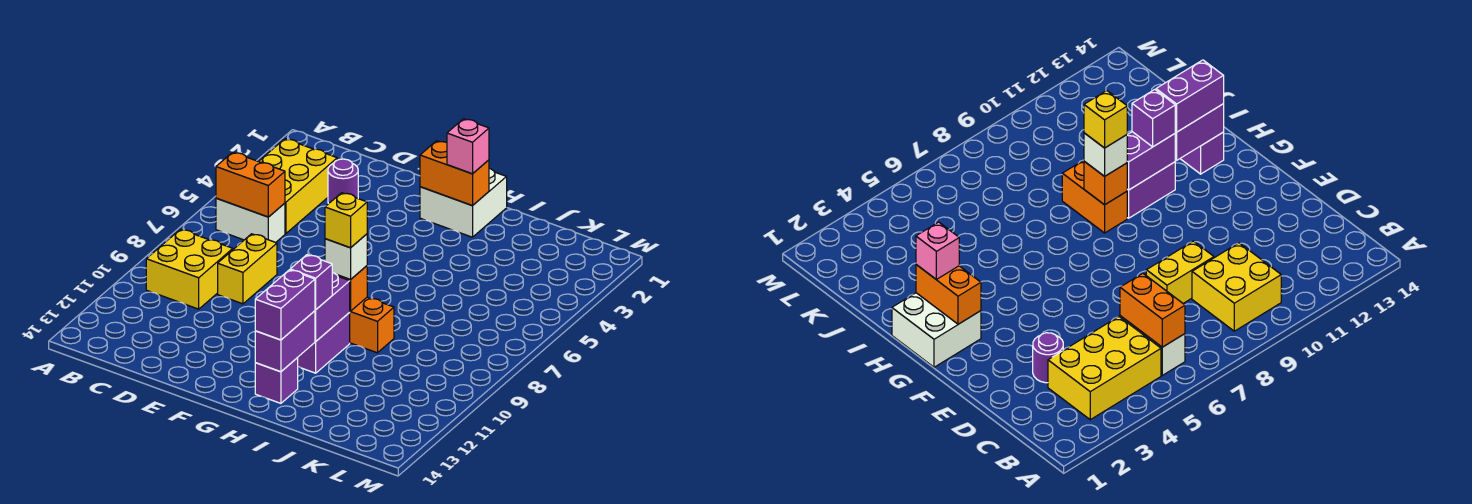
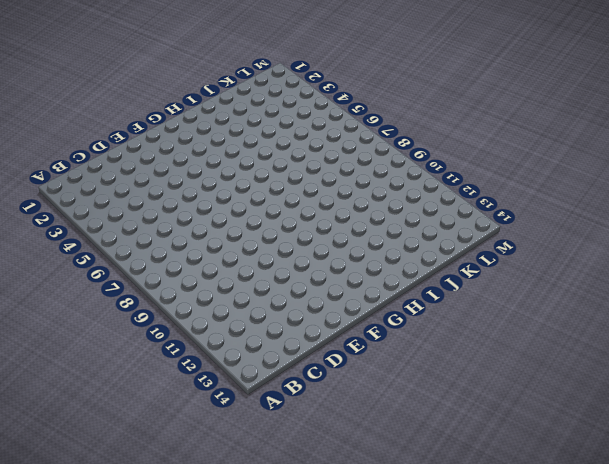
none -> yellow brick B3:C5 level 1
none -> white brick B6:C6 level 1
none -> yellow brick B9:C10 level 1

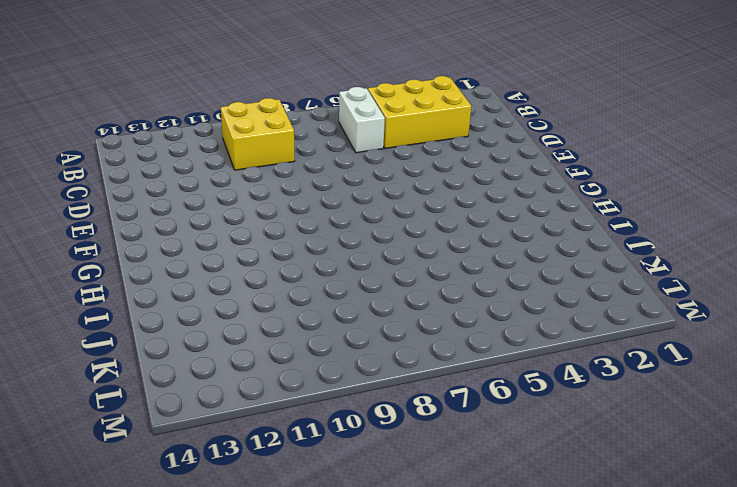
none -> purple round brick D3 level 1
none -> yellow brick D8:D9 level 1
none -> white brick G1:H2 level 1

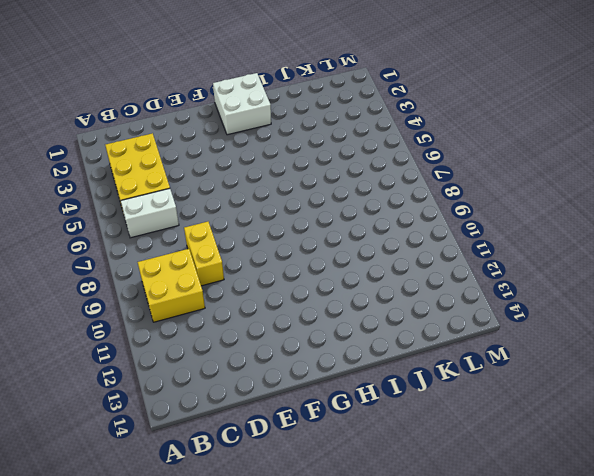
none -> purple round brick D3 level 1
none -> orange brick H9:I9 level 1
none -> purple brick H10:H11 level 1

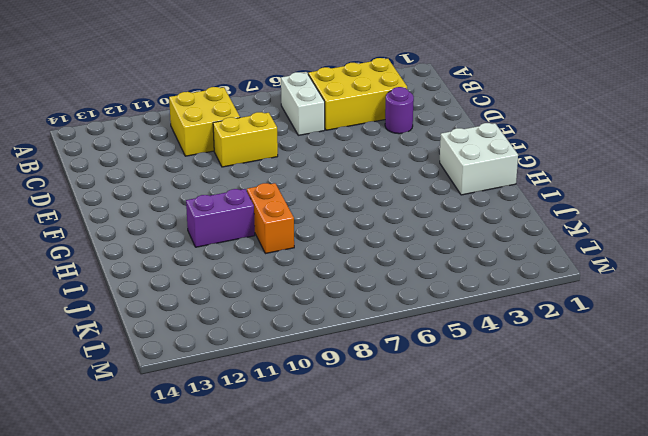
none -> purple brick H13 level 1
none -> orange brick B6:C6 level 2
none -> orange brick G2:H2 level 2

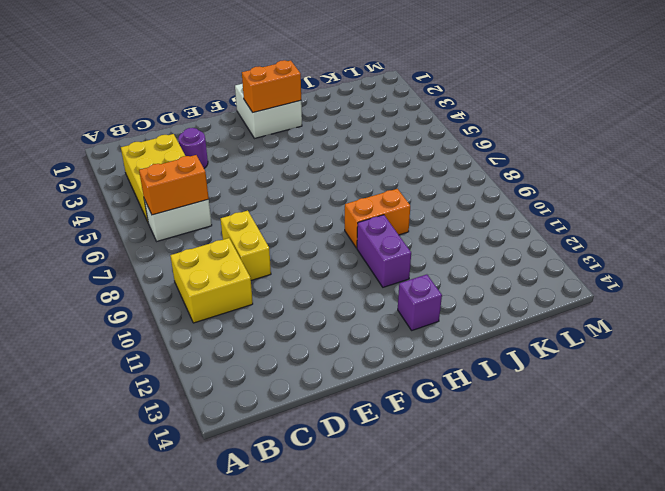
none -> orange brick H9 level 2
none -> purple brick H10:H11 level 2
none -> purple brick H12:H13 level 2

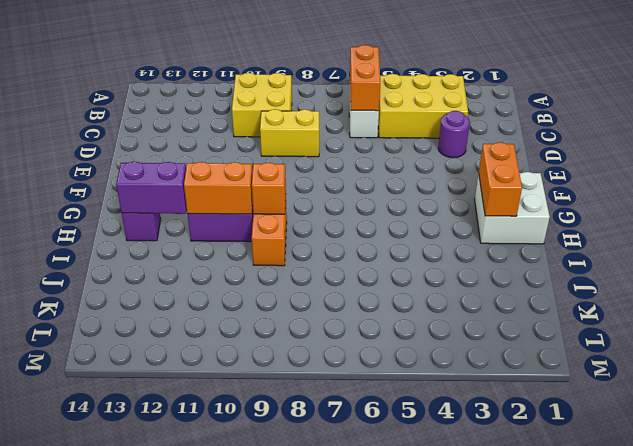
orange brick H10:H11 level 2 -> purple brick H10:H11 level 2
none -> pink brick H2 level 3
none -> white brick H9 level 3
none -> purple brick H11 level 3

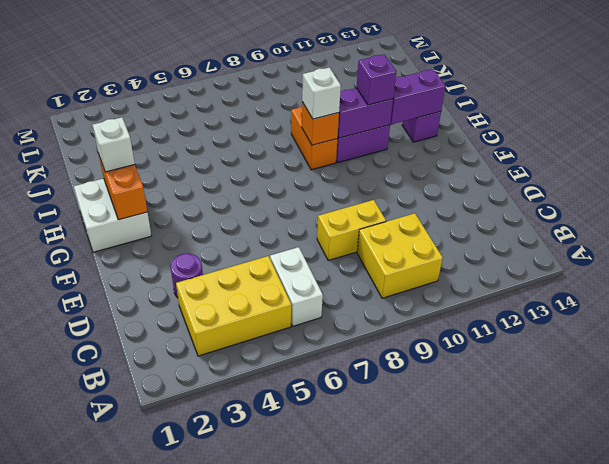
white brick H2 level 3 -> pink brick H2 level 3
none -> orange brick B6:C6 level 2
none -> purple brick H12:H13 level 3
none -> yellow brick H9 level 4

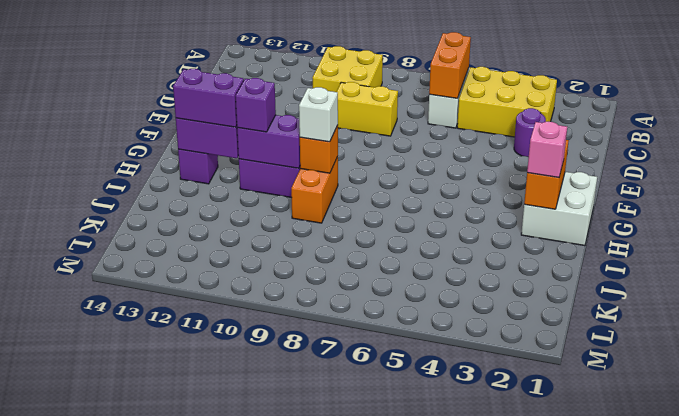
none -> yellow brick H9 level 4

